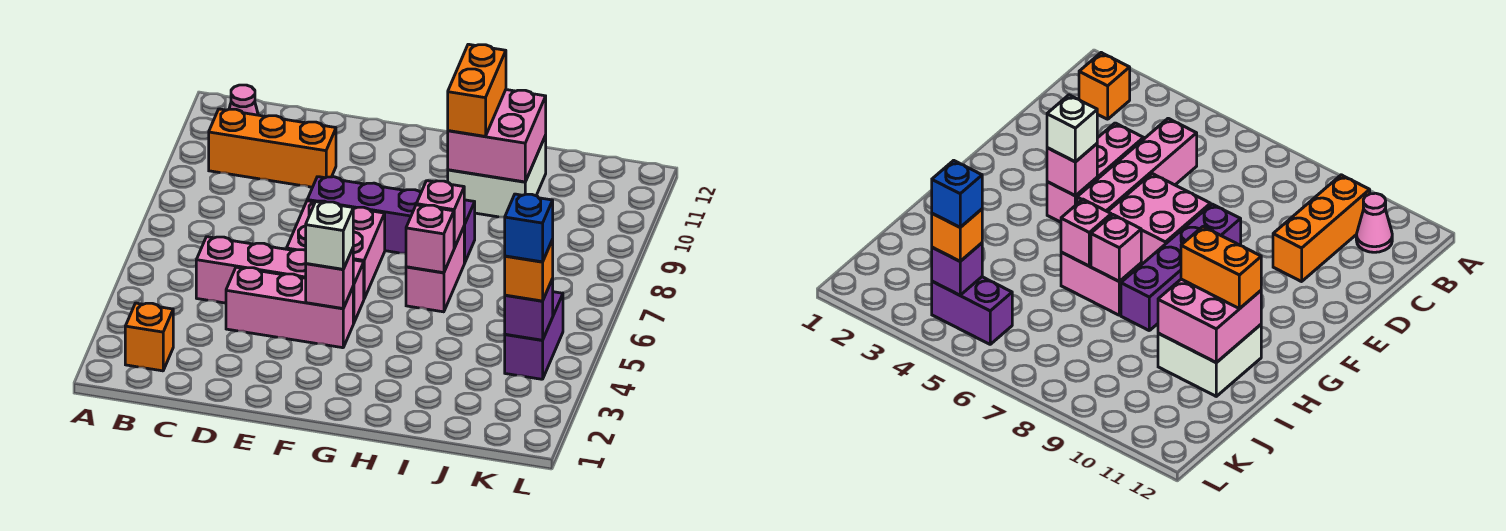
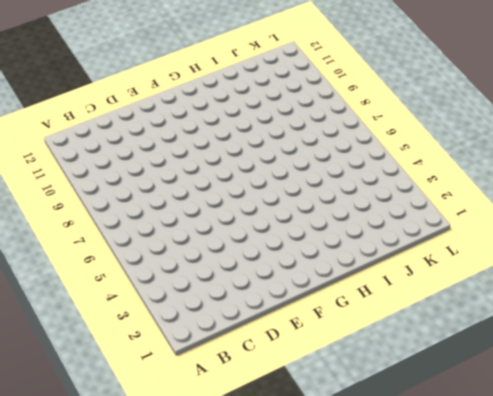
none -> orange brick B2 level 1
none -> orange brick B10:D10 level 1
none -> pink cone B11 level 1

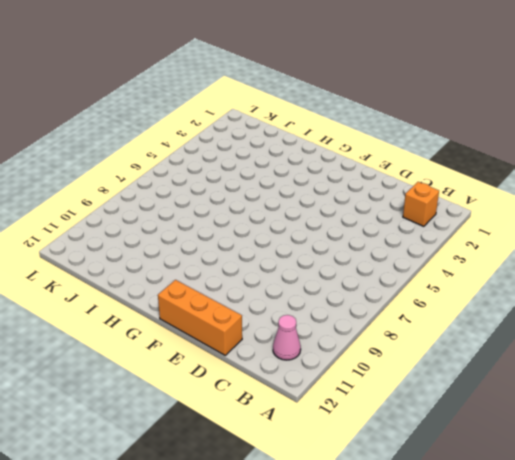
orange brick D12:F12 level 1 -> orange brick B10:D10 level 1
none -> pink brick C5:F5 level 1
none -> pink brick D4:F4 level 1
none -> pink brick E6:F7 level 1

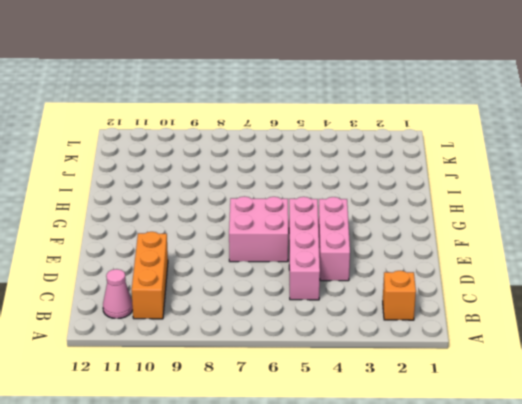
none -> purple brick E8:H8 level 1
none -> pink brick H6:H7 level 1
none -> white brick H10:I11 level 1

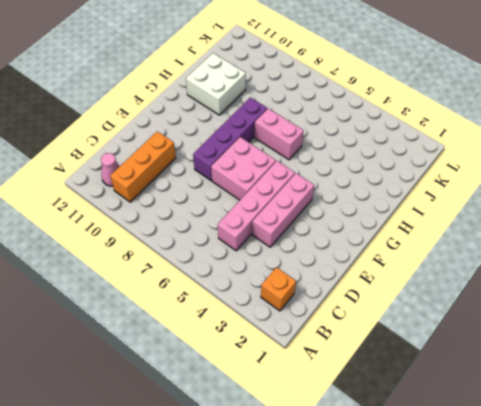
none -> purple brick K4:K5 level 1
none -> pink brick F4 level 2
none -> pink brick H6 level 2

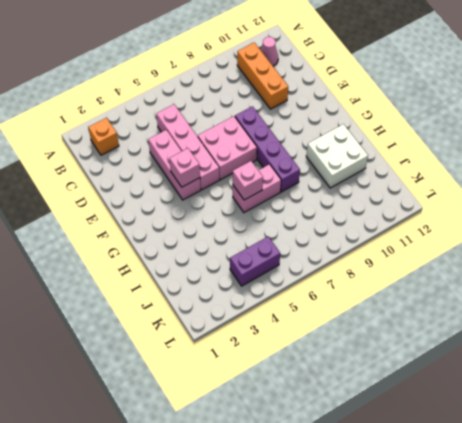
none -> pink brick H7 level 2
none -> pink brick H10:I11 level 2
none -> purple brick K4 level 2

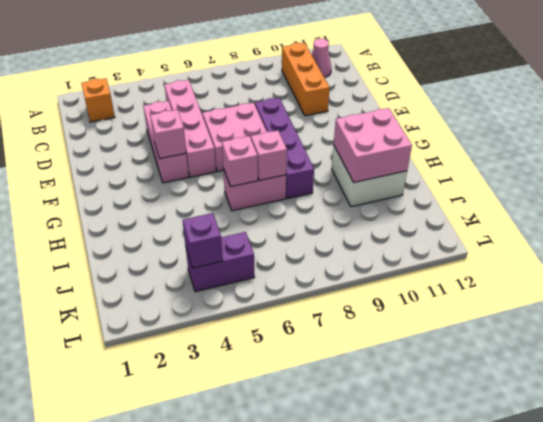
none -> white brick F4 level 3
none -> orange brick H10:H11 level 3
none -> orange brick K4 level 3

